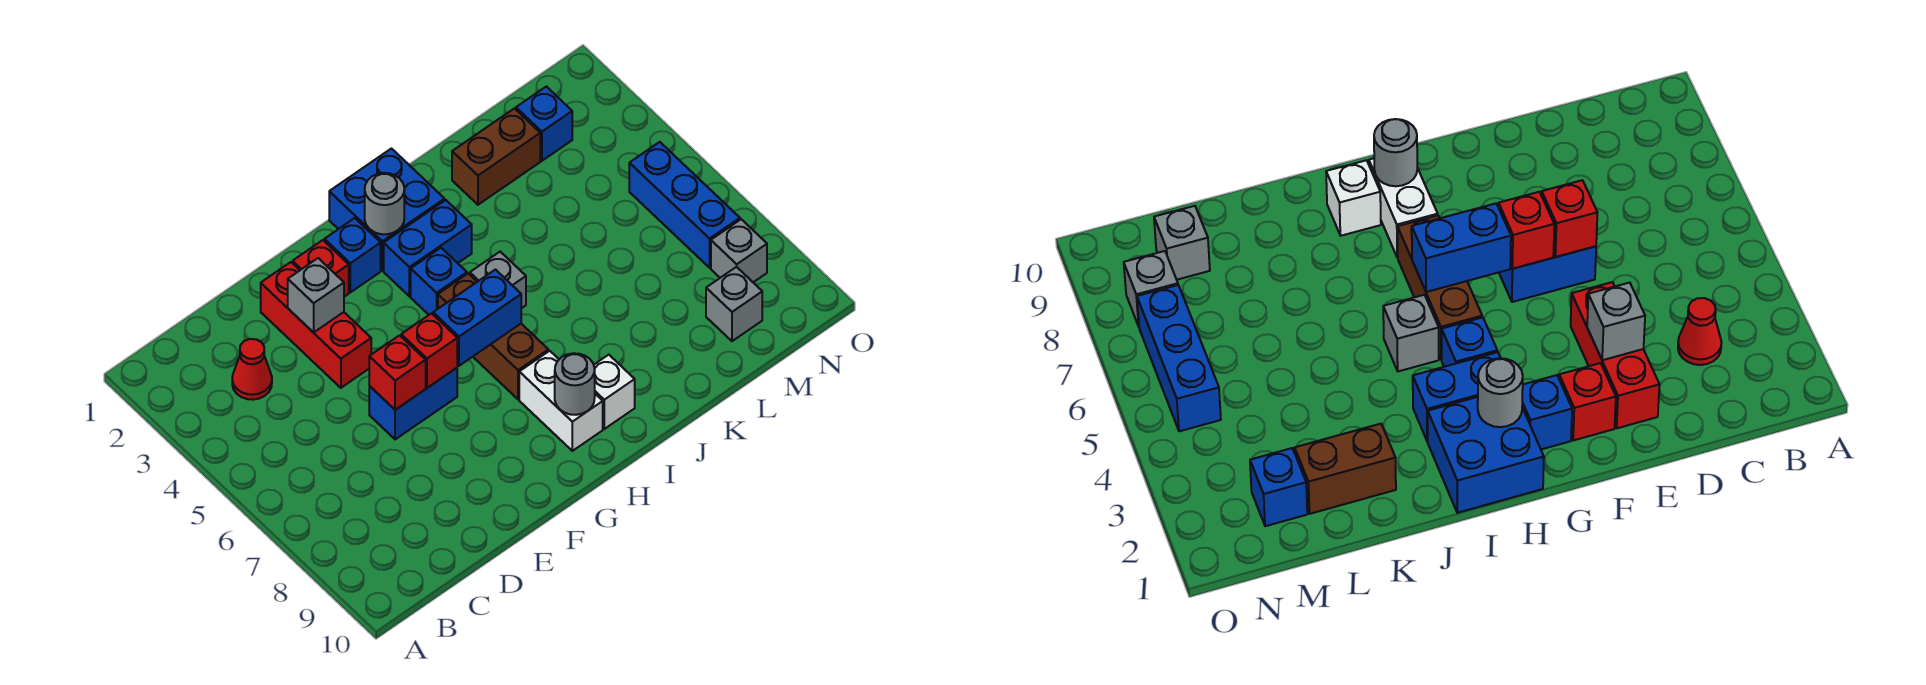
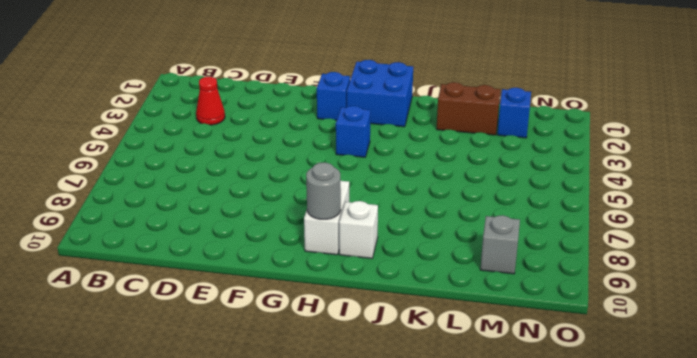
none -> red brick E2:E4 level 1
none -> blue brick E6:F6 level 1
none -> red brick F2 level 1

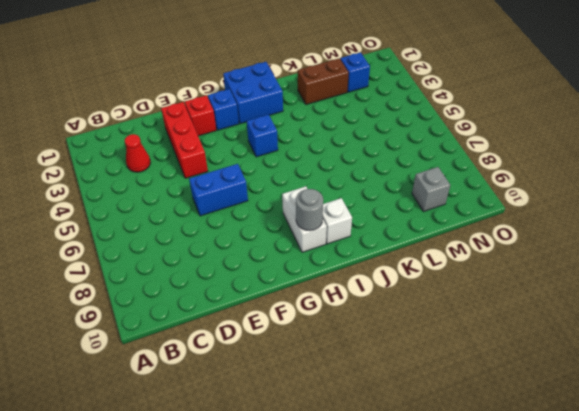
none -> blue brick H3:I3 level 1
none -> brown brick H5:H7 level 1
none -> grey brick I5 level 1

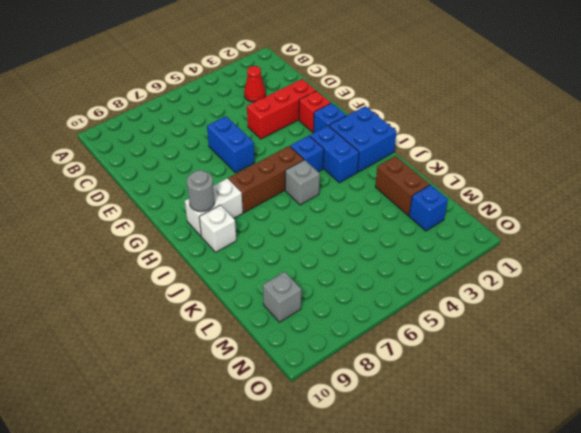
none -> blue brick N5:N7 level 1
none -> grey brick N8 level 1
none -> grey brick E3 level 2

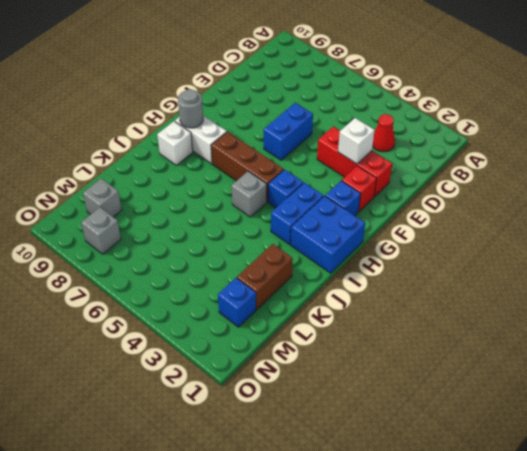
white brick E3 level 2 -> grey brick E3 level 2
none -> blue brick N5:N7 level 1
none -> red brick E6 level 2
none -> red brick F6 level 2

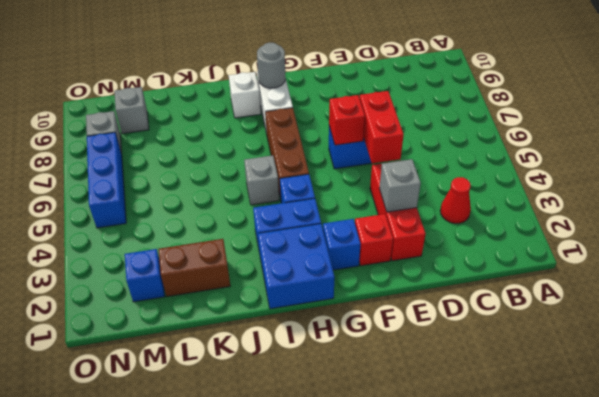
red brick E5:E6 level 2 -> red brick E6 level 2
none -> blue brick G6:H6 level 2
none -> grey round brick H2 level 2

